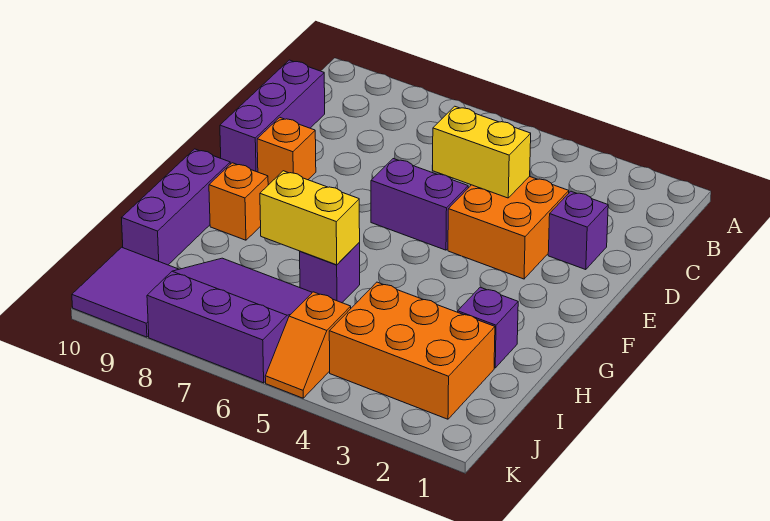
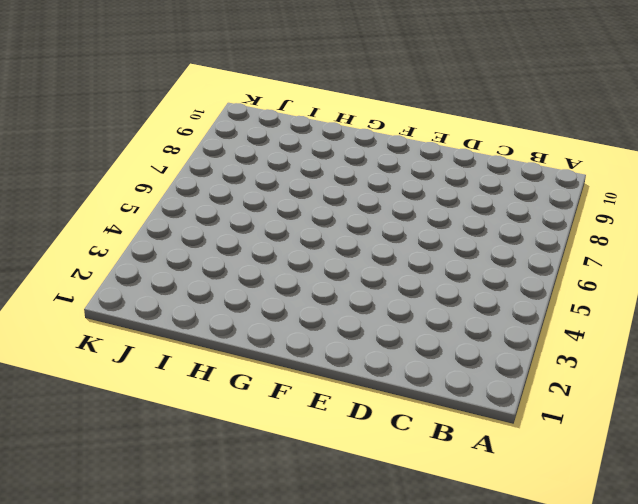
none -> purple brick C10:E10 level 1
none -> purple brick D2 level 1
none -> orange brick D3:E4 level 1

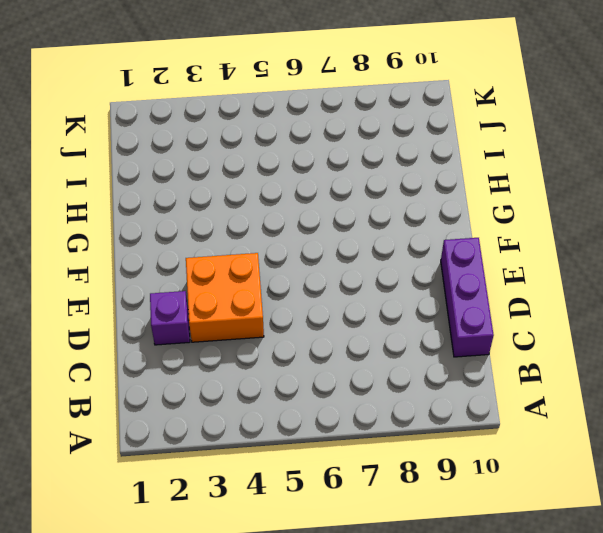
none -> purple brick E5:E6 level 1
none -> orange brick E9 level 1
none -> orange brick G9 level 1

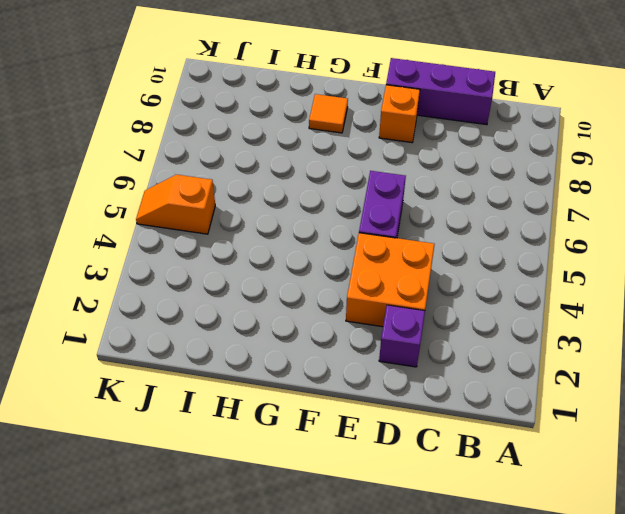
orange tile G9 level 1 -> orange brick G9 level 1
none -> purple brick G10:I10 level 1
none -> purple brick H2 level 1
none -> purple brick H6 level 1

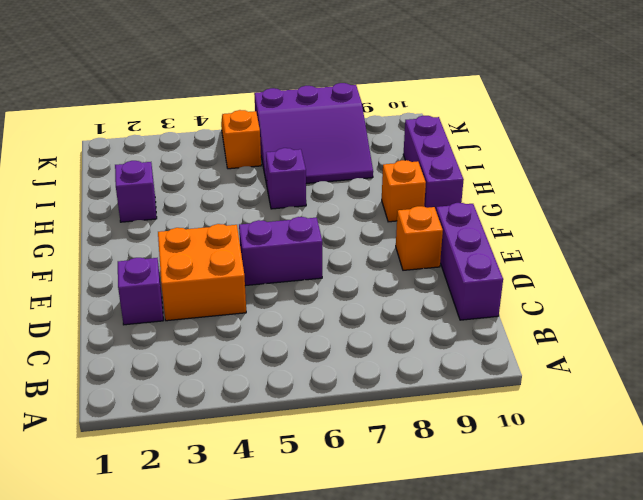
none -> orange brick I2:J4 level 1
none -> purple tile J9:K10 level 1
none -> yellow brick D4:D5 level 2

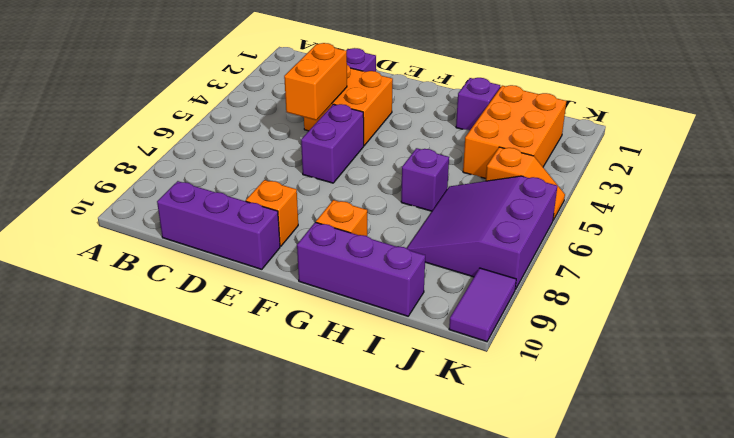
orange brick D4:D5 level 2 -> yellow brick D4:D5 level 2
purple tile K9:K10 level 1 -> purple tile J9:K10 level 1
none -> yellow brick H6:H7 level 2

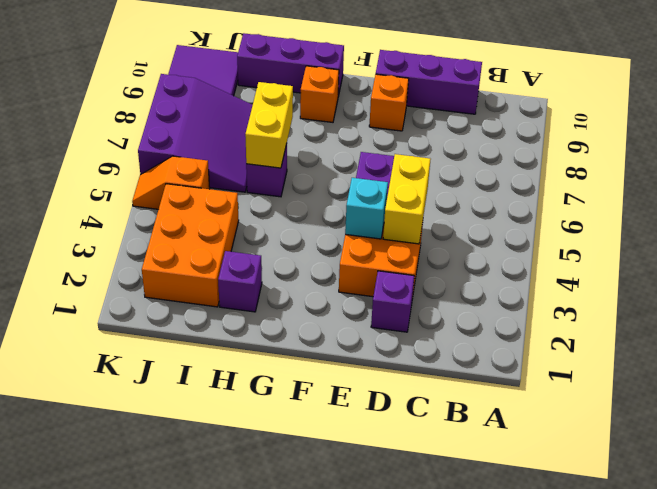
cyan brick E4 level 2 -> none

